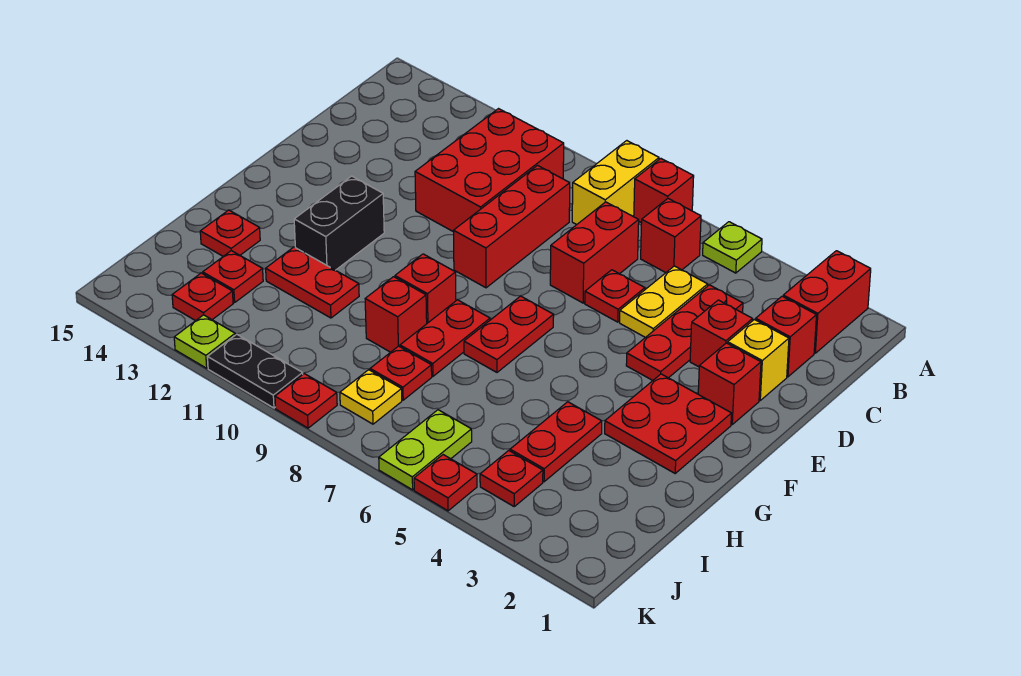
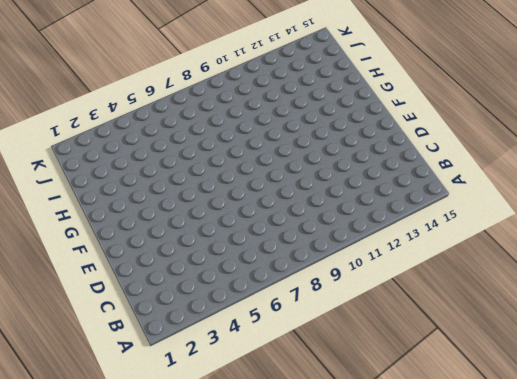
none -> red brick A2:B2 level 1
none -> lime plate A5 level 1
none -> red brick A7 level 1
none -> yellow brick A8:B8 level 1

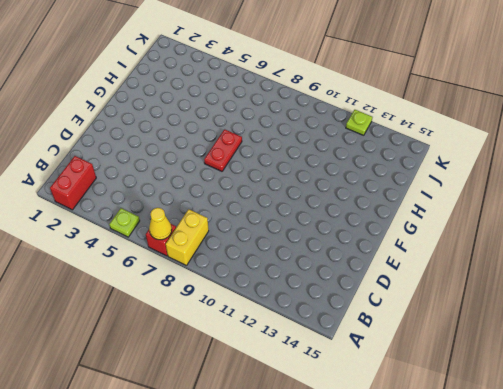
yellow cone A7 level 2 -> none
none -> red brick B6 level 1
none -> red brick B10:D11 level 1
none -> red brick C2 level 1
none -> red plate C4:E4 level 1

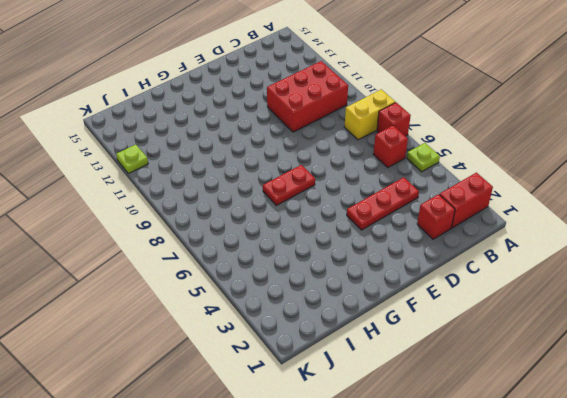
none -> yellow plate C5:D5 level 1
none -> red brick C7:D7 level 1
none -> red brick C9:E9 level 1
none -> yellow brick D2 level 1

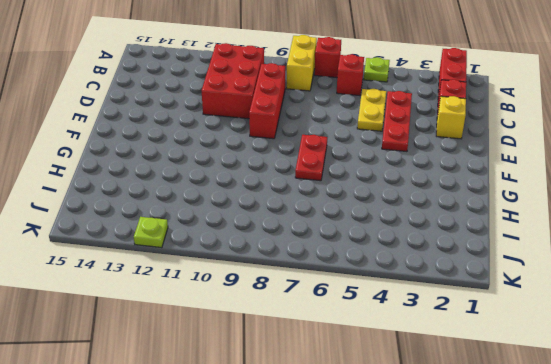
none -> red brick C7:D7 level 1
none -> red brick D3 level 1
none -> red plate D6 level 1
none -> red brick E2 level 1

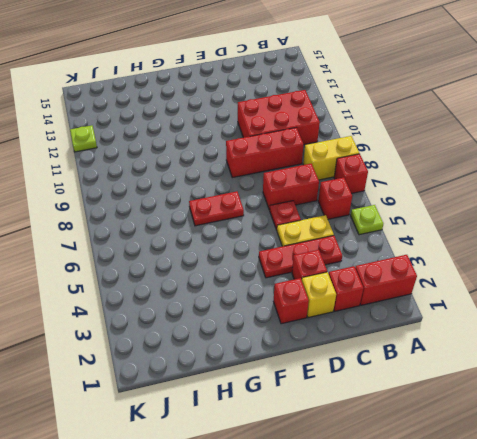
none -> red plate F2:G3 level 1
none -> black brick F12:G12 level 1
none -> red plate G8:H8 level 1
none -> red brick G9 level 1

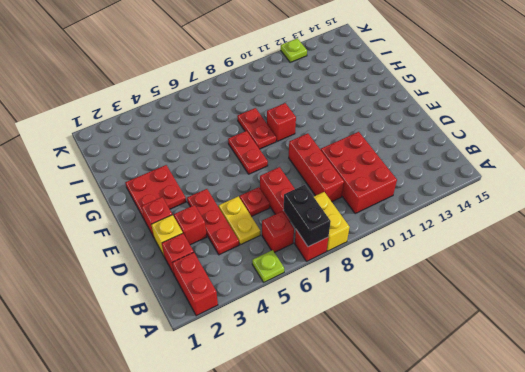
black brick A7:B7 level 2 -> black brick F12:G12 level 1
none -> red plate H4:I4 level 1
none -> red brick H9 level 1
none -> red plate H11:H12 level 1
none -> red plate H14 level 1

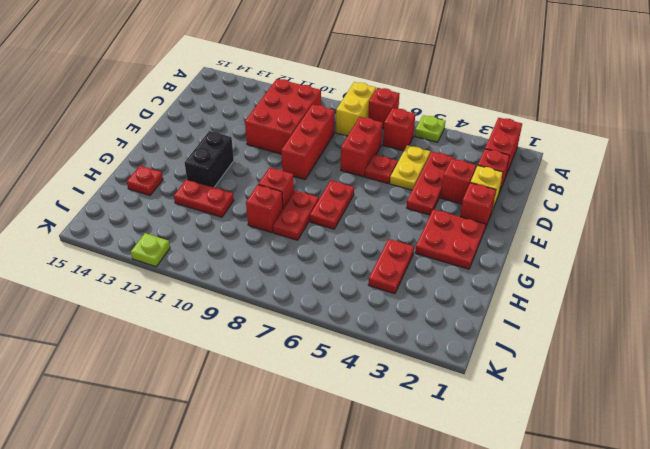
none -> red plate I8 level 1
none -> red plate I13 level 1
none -> red plate J4 level 1
none -> lime plate J6:K6 level 1

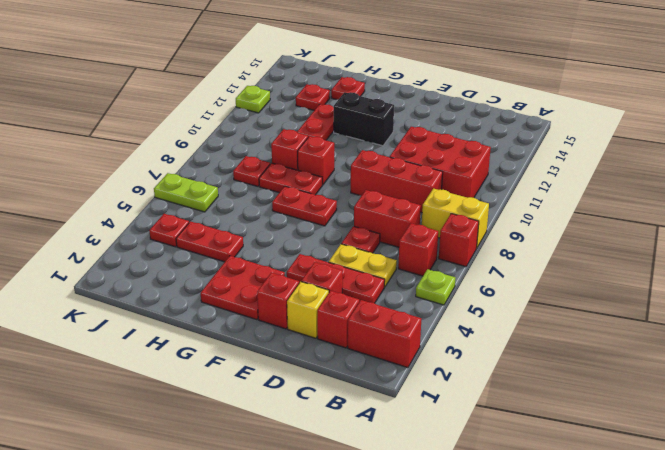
none -> yellow plate J8 level 1
none -> red plate J13 level 1
none -> red plate K5 level 1
none -> red plate K9 level 1

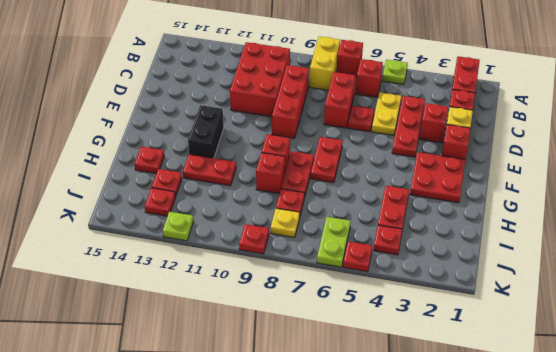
none -> black plate K10:K11 level 1

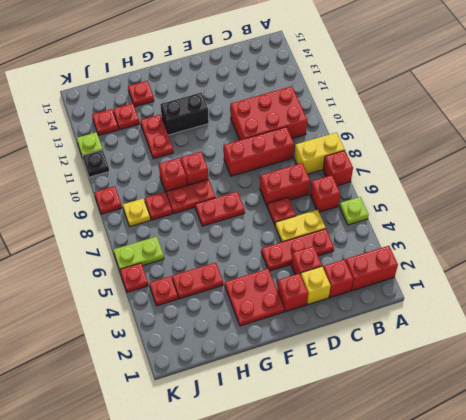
black plate K11 level 1 -> black plate K10:K11 level 1

